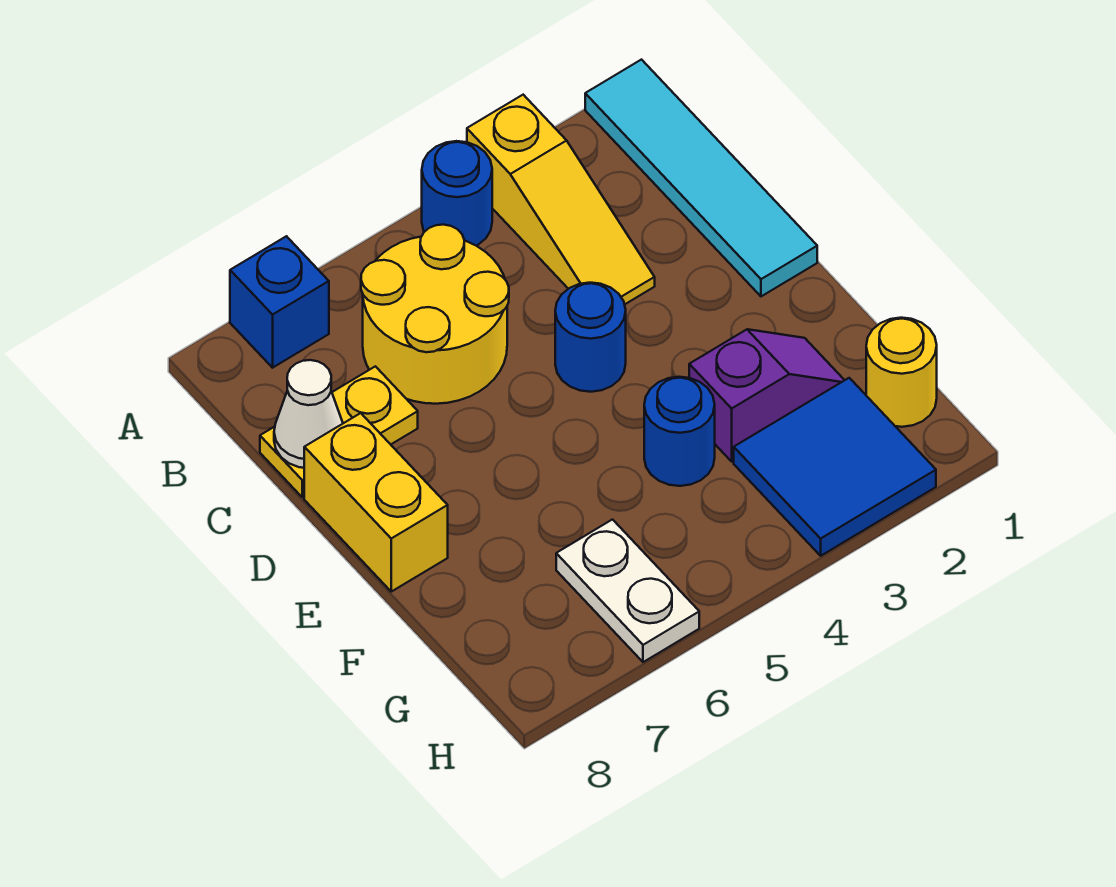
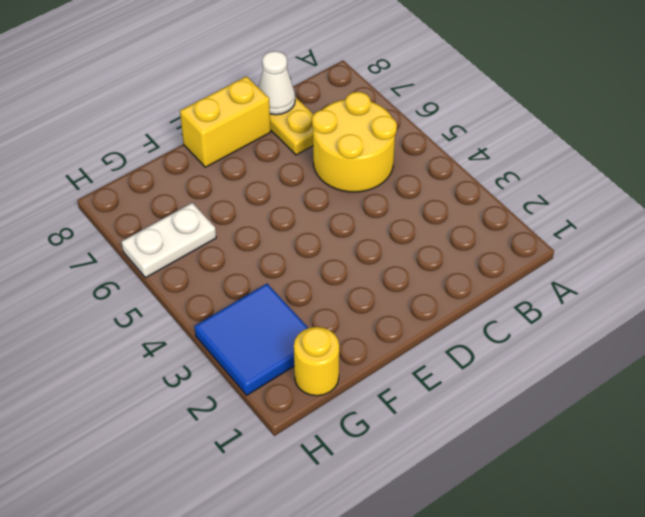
none -> cyan tile A1:D1 level 1
none -> yellow slope A3:C3 level 1 top A
none -> blue round brick A4 level 1

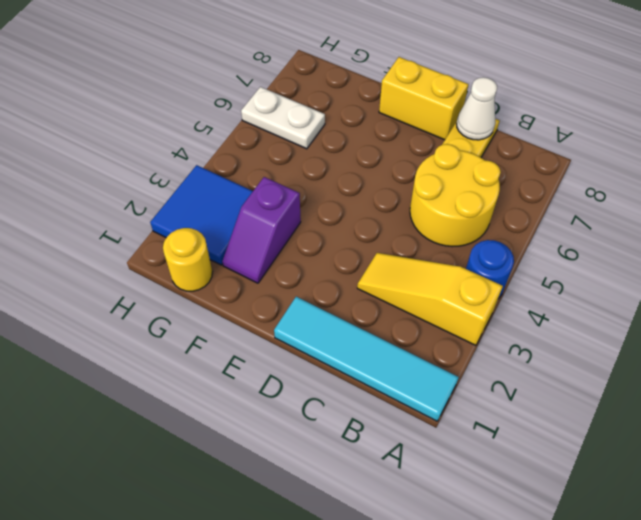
none -> blue brick A7 level 1
none -> blue round brick D4 level 1
none -> blue round brick F4 level 1

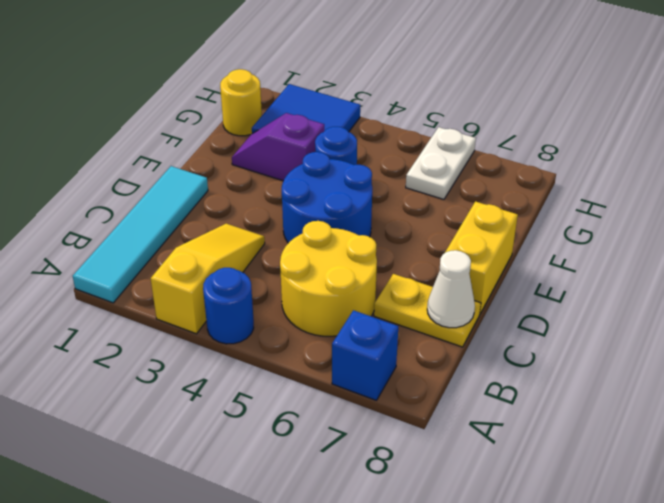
blue round brick D4:E5 level 1 -> blue round brick D4 level 1

